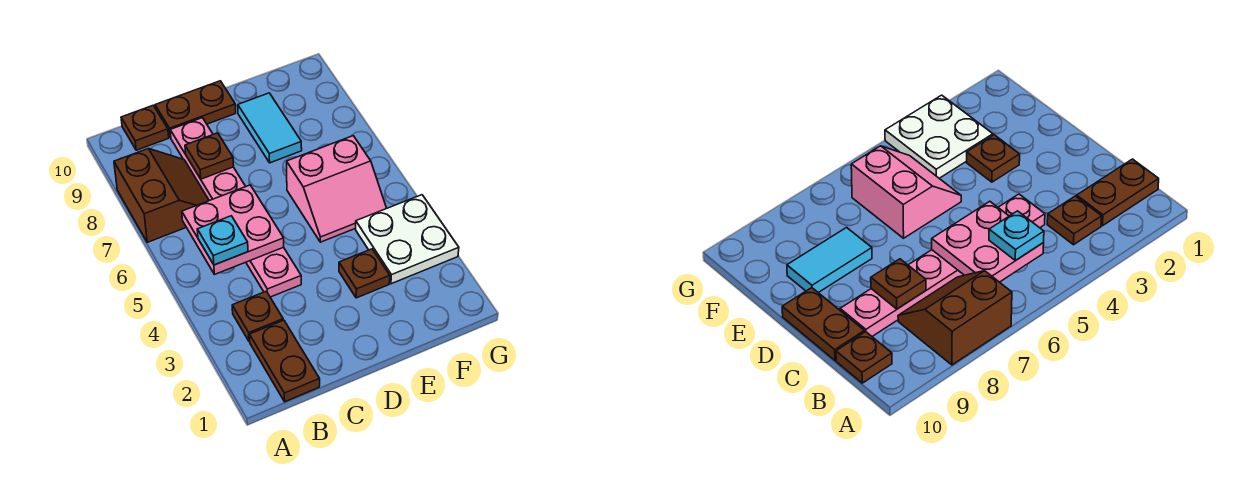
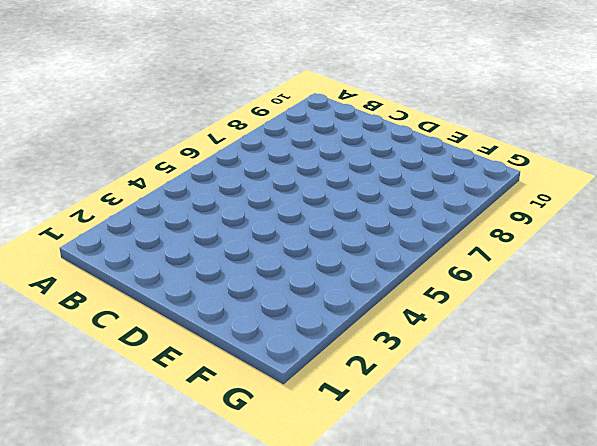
none -> brown slope A7:B8 level 1 top A
none -> brown plate B1:B2 level 1
none -> brown plate B3 level 1

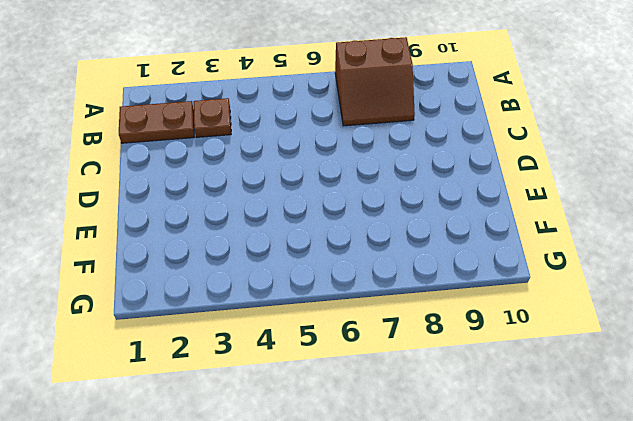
none -> brown plate B10 level 1
none -> pink plate C4:C9 level 1
none -> brown plate C10:D10 level 1

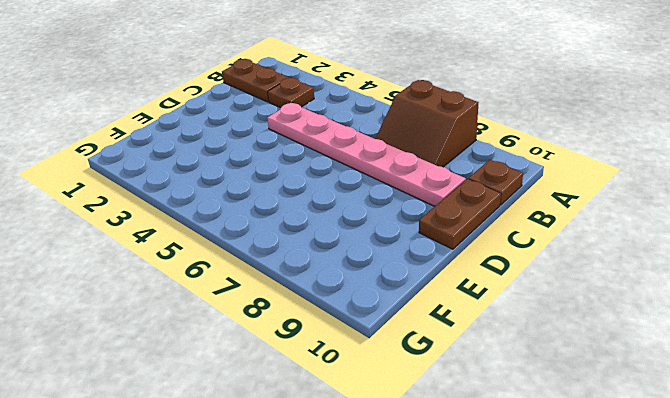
none -> brown plate E3 level 1
none -> pink slope E5:F6 level 1 top 6
none -> cyan tile E8:E9 level 1

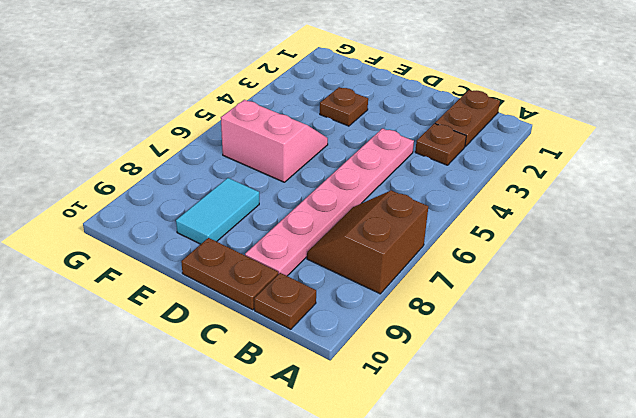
none -> white plate F3:G4 level 1
none -> pink plate B5:C6 level 2
none -> brown plate C8 level 2

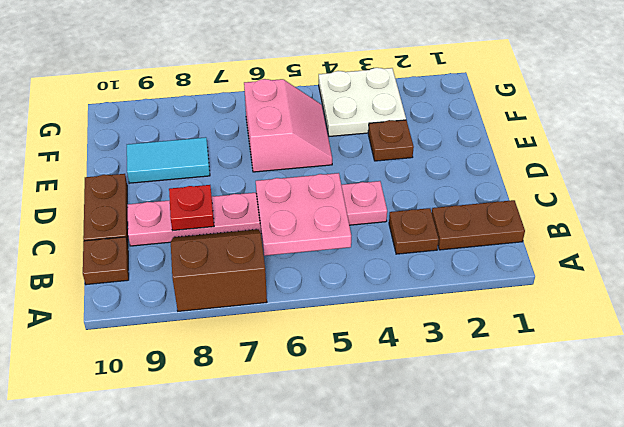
red plate C8 level 2 -> brown plate C8 level 2
none -> cyan plate B5 level 3

